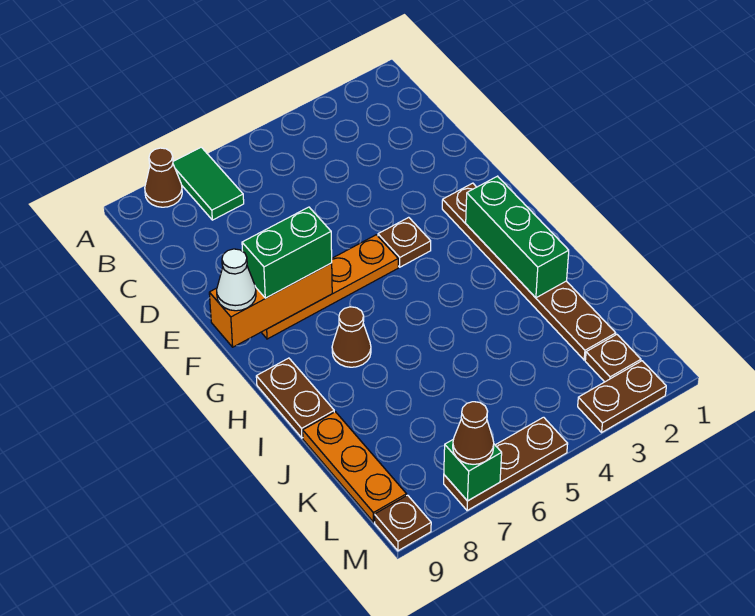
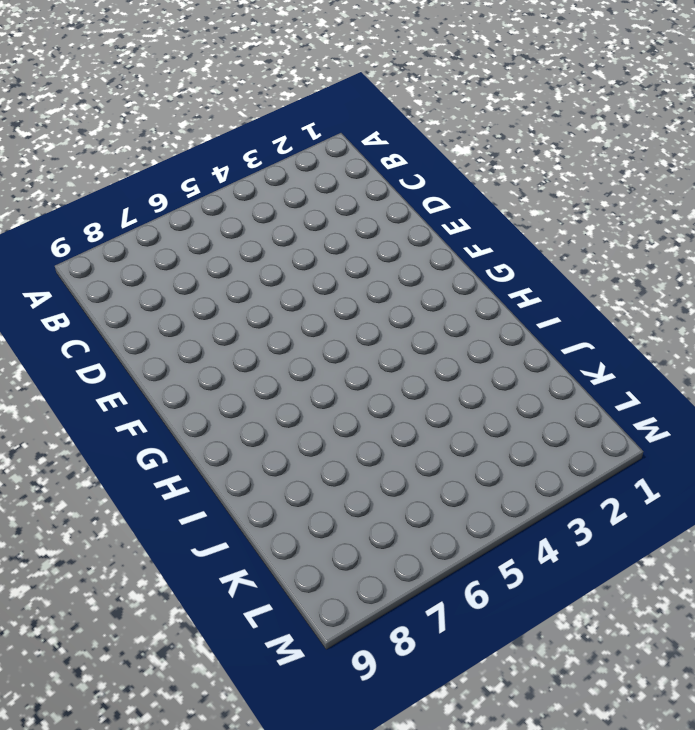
none -> green tile A7:B7 level 1
none -> brown cone A8 level 1
none -> brown plate F2:K2 level 1

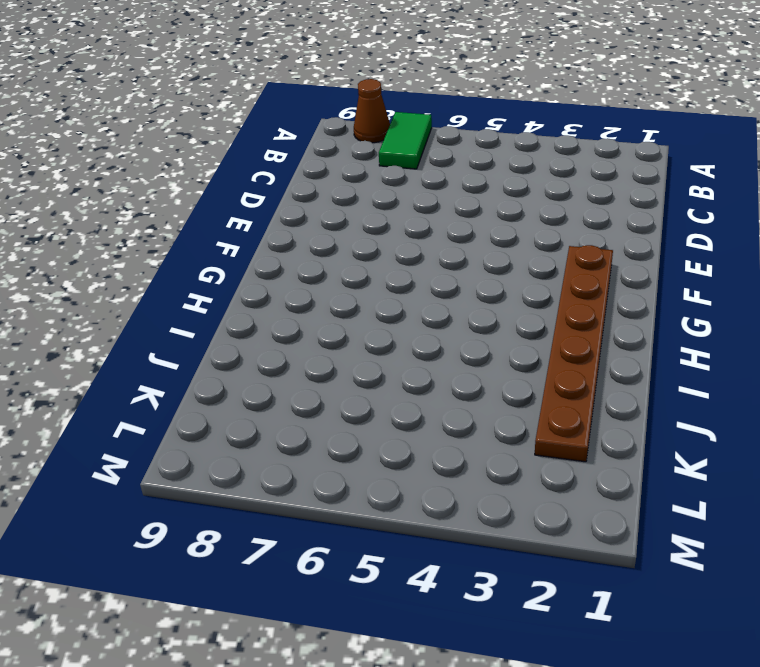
none -> brown plate F4 level 1
none -> orange plate F5:F8 level 1
none -> brown cone H7 level 1

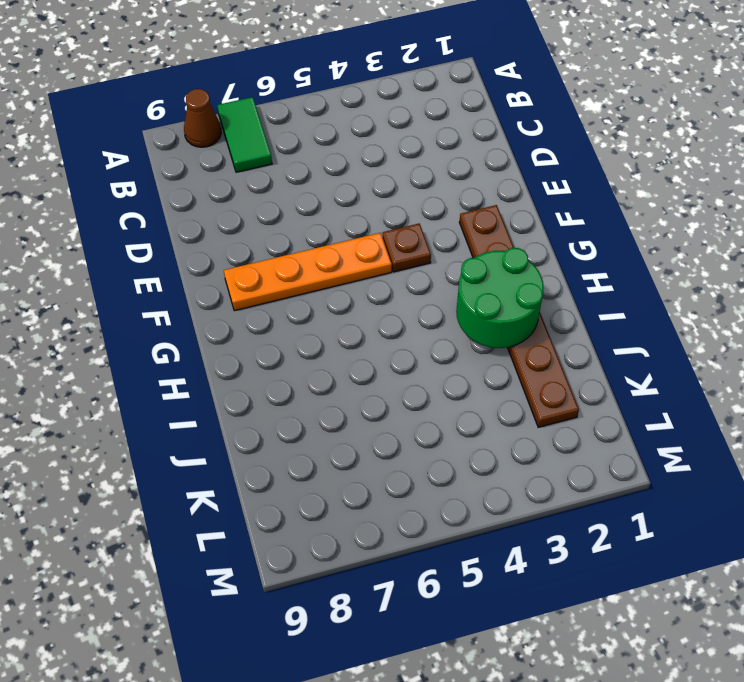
green round brick H2:I3 level 2 -> green brick G2:I2 level 2
none -> brown cone H7 level 1
none -> brown plate H9:I9 level 1
none -> orange plate J9:L9 level 1

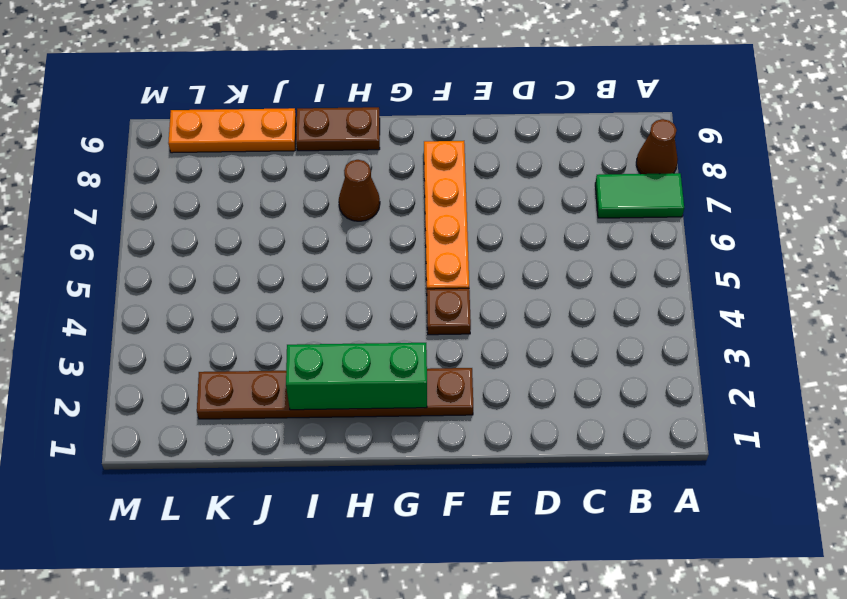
none -> brown plate L2 level 1
none -> brown plate M2:M3 level 1
none -> brown plate M5:M7 level 1

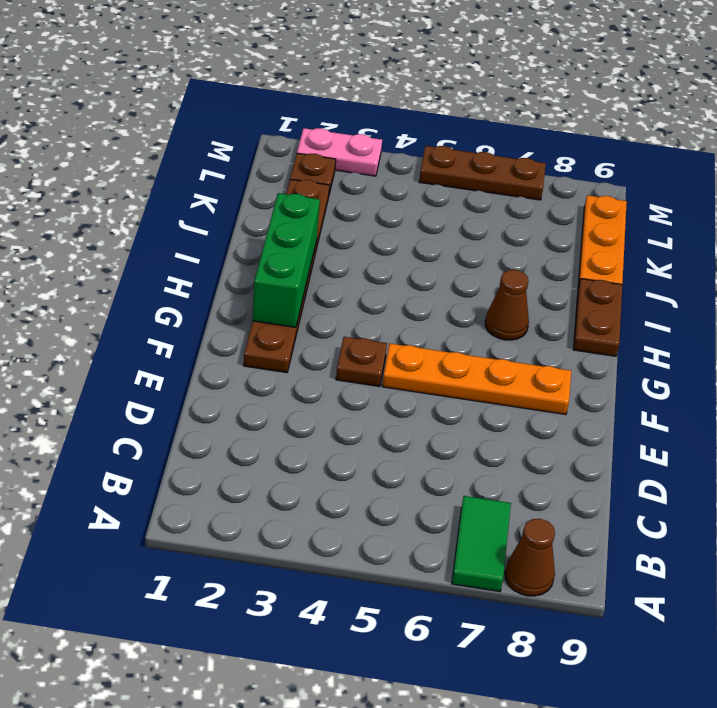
pink plate M2:M3 level 1 -> brown plate M2:M3 level 1
none -> brown plate M9 level 1
none -> orange brick F7:F9 level 2
none -> green brick M7 level 2

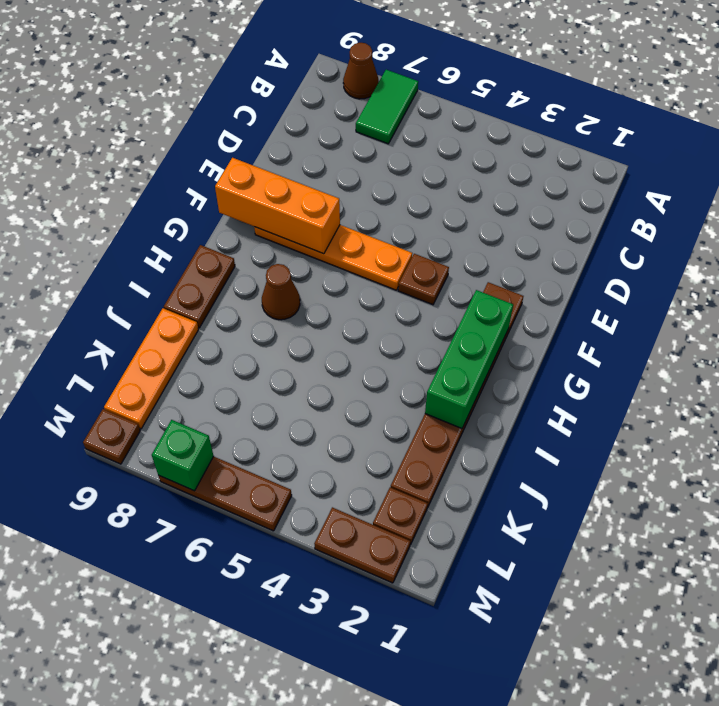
none -> green brick F7:F8 level 3
none -> white cone F9 level 3
none -> brown cone M7 level 3

